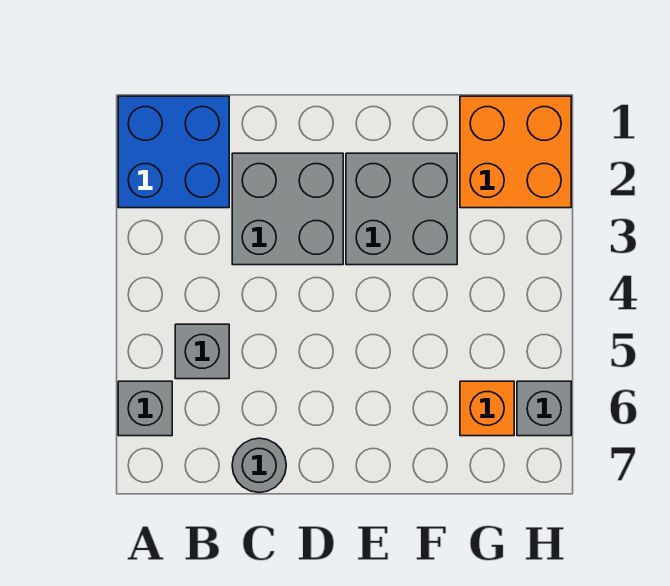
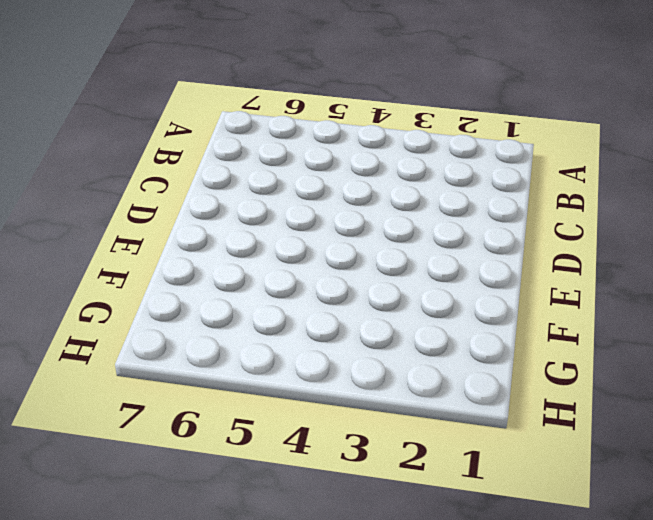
none -> blue brick A1:B2 level 1
none -> grey brick A6 level 1

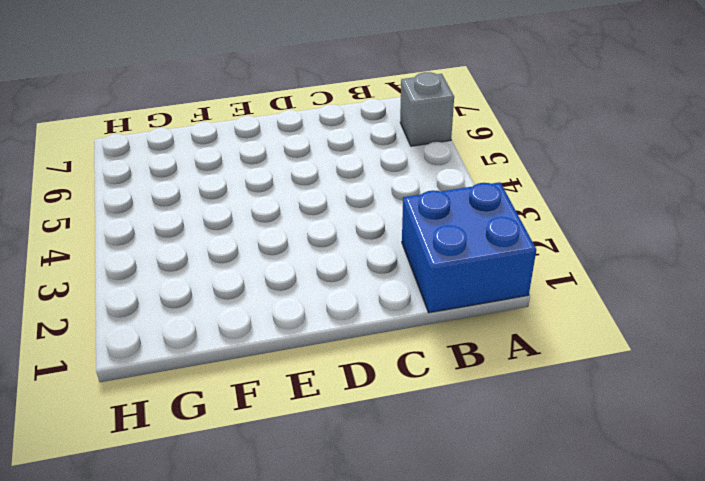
none -> grey brick B5 level 1
none -> grey brick C2:D3 level 1

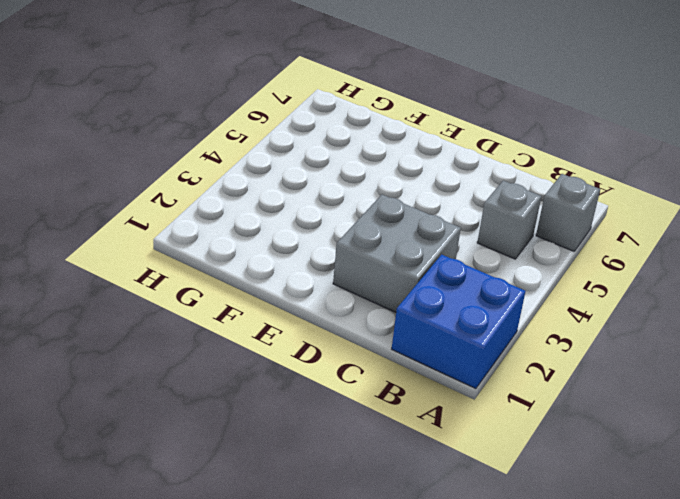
none -> grey round brick C7 level 1
none -> grey brick E2:F3 level 1

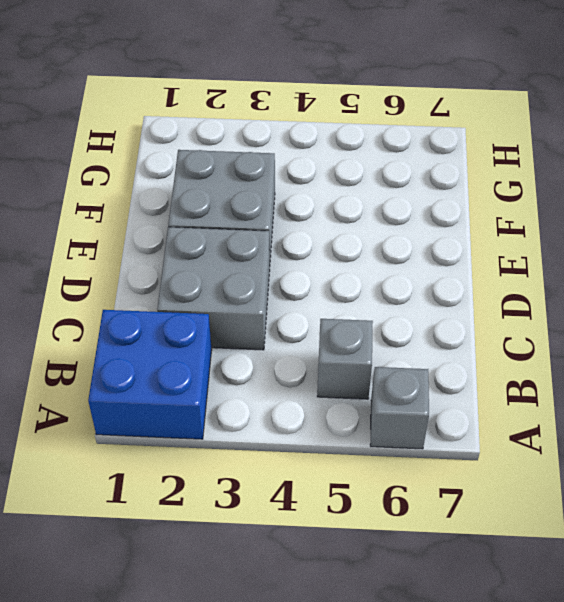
none -> grey round brick C7 level 1
none -> orange brick G1:H2 level 1

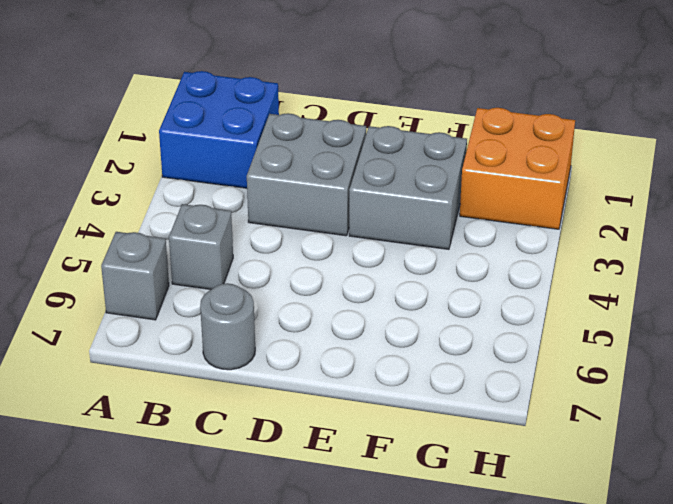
none -> orange brick G6 level 1
none -> grey brick H6 level 1

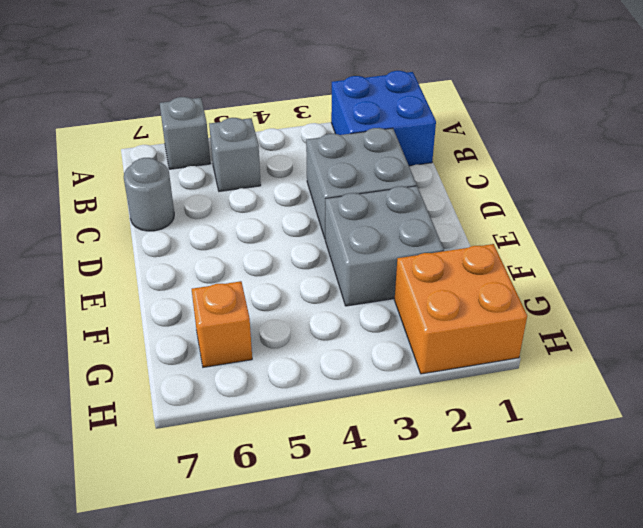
none -> grey brick H6 level 1

